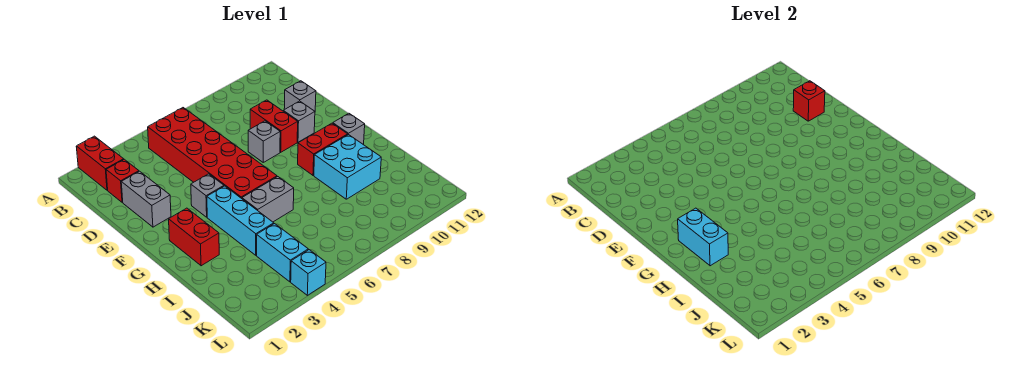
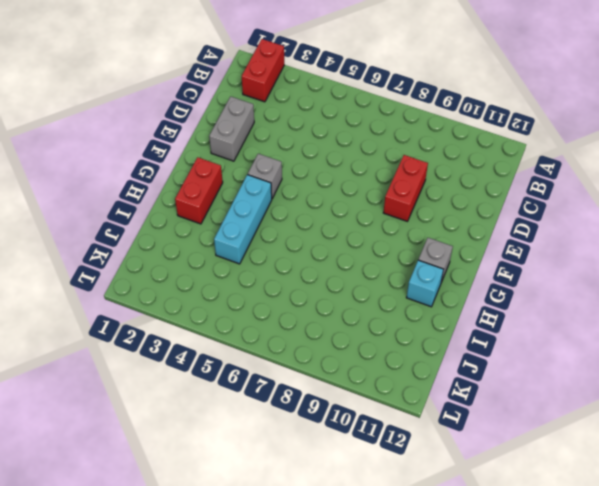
cyan brick H11 level 1 -> cyan brick L4 level 1
none -> red brick B5:G6 level 1
none -> red brick C2 level 1
none -> grey brick D11 level 1

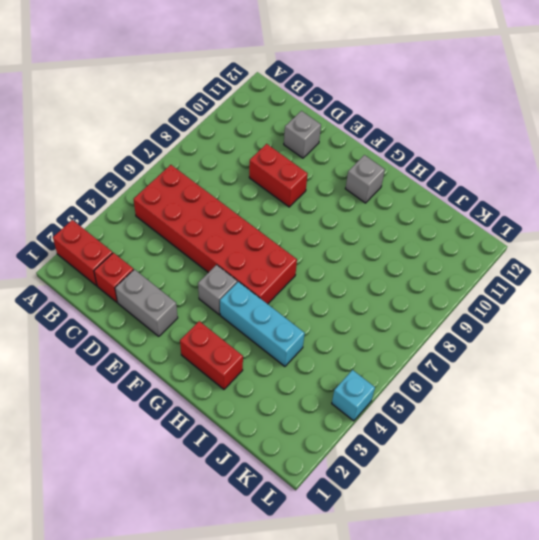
none -> grey brick E8 level 1
none -> grey brick E10 level 1
none -> red brick G9:G10 level 1

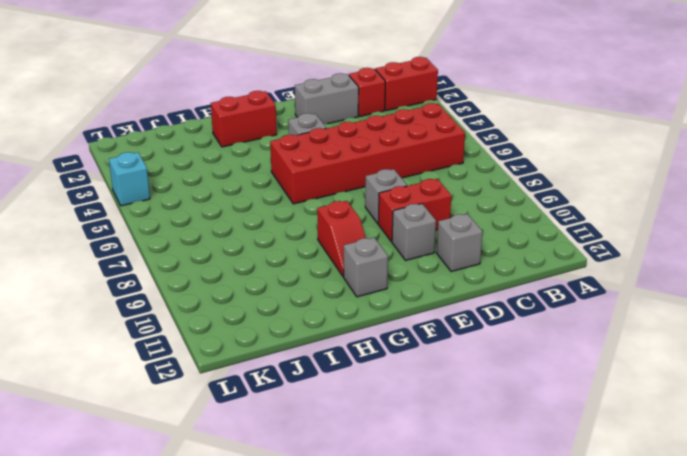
red slope G9:G10 level 1 top 9 -> red brick G9:G10 level 1
none -> cyan brick G4:I4 level 1
none -> grey brick H5:H6 level 1
none -> cyan brick H9:I10 level 1

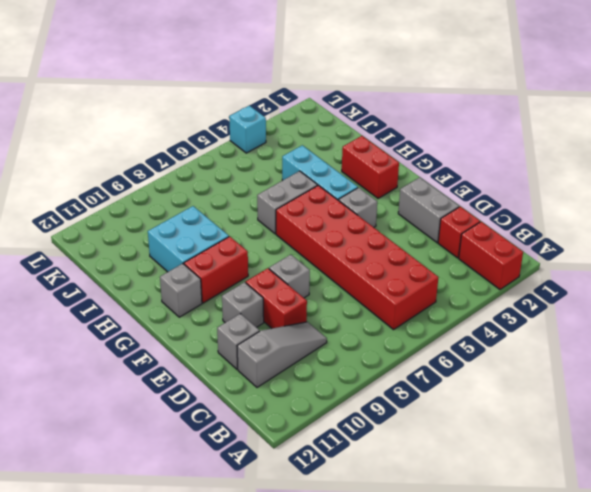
grey slope C9:C11 level 1 top 11 -> none
none -> cyan brick J4:K4 level 1
none -> red brick D11 level 2
none -> cyan brick G2:H2 level 2

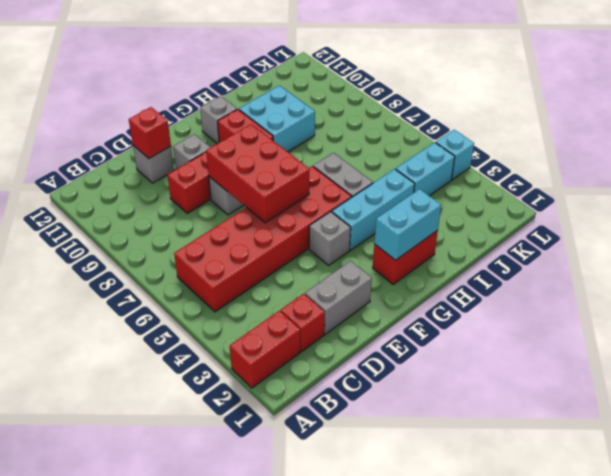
red brick E6:F8 level 2 -> none

